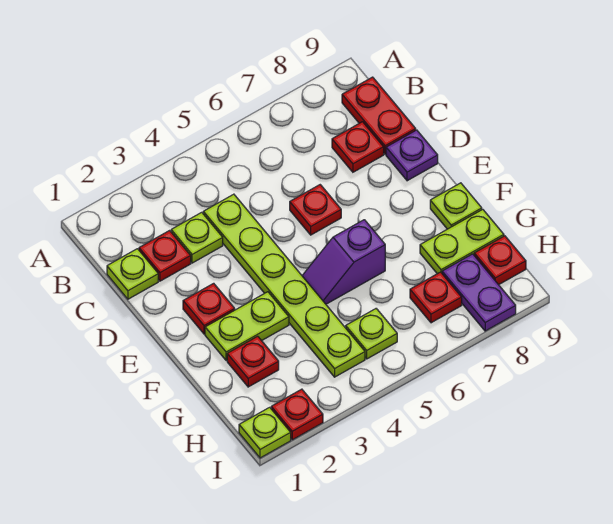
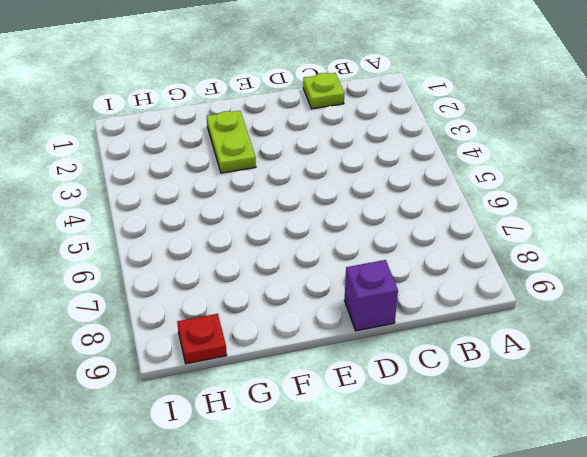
purple brick D9 level 1 -> purple plate D9 level 1
none -> red plate B9:C9 level 1
none -> red plate C2 level 1
none -> lime plate C3 level 1

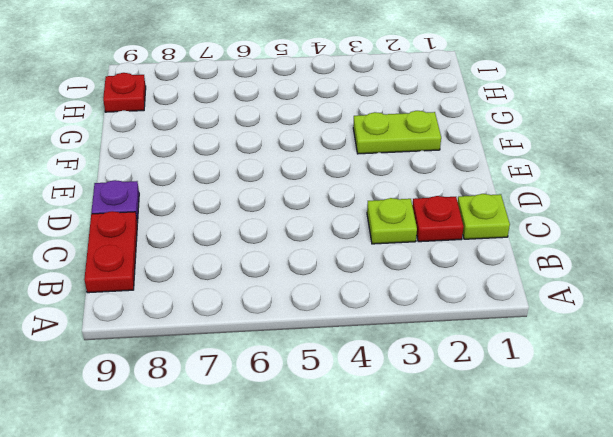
none -> lime plate C4:H4 level 1
none -> red plate C8 level 1
none -> red plate D6 level 1

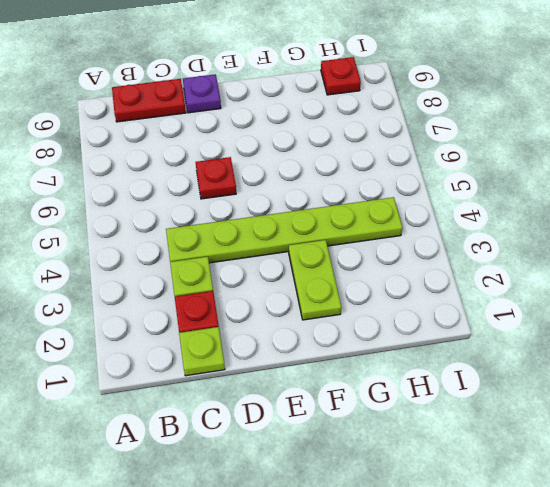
none -> red plate C8 level 1
none -> red plate E2 level 1
none -> purple slope F5:F6 level 1 top 6

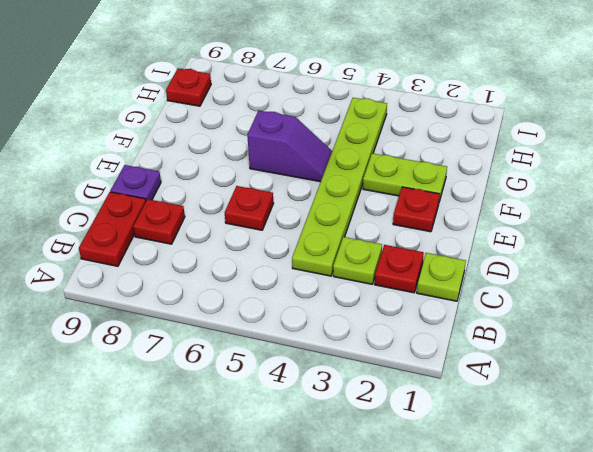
none -> lime plate F9 level 1
none -> red plate G2 level 1
none -> lime plate G8:G9 level 1

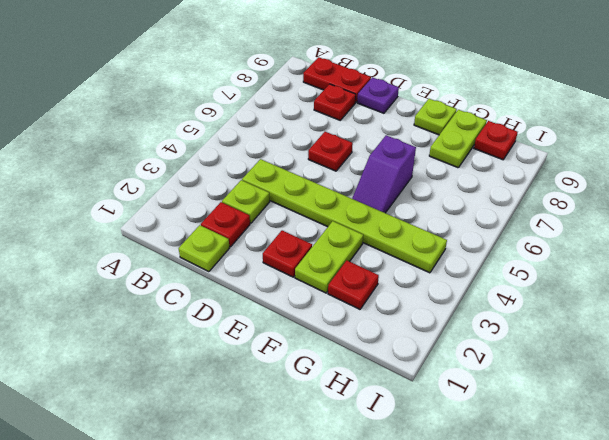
none -> lime plate H5 level 1
none -> red plate H7 level 1
none -> purple plate H8:I8 level 1

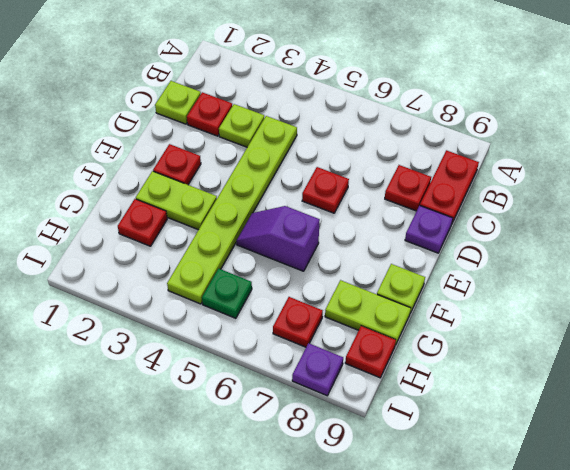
green plate H5 level 1 -> lime plate H5 level 1
purple plate I8 level 1 -> purple plate H8:I8 level 1
none -> lime plate I1 level 1
none -> red plate I2 level 1

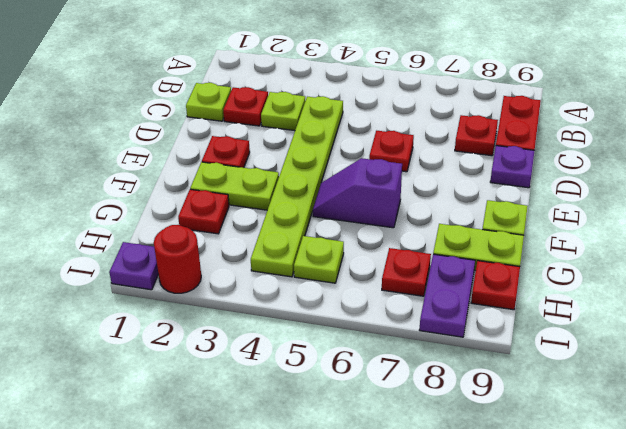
purple plate I1 level 1 -> lime plate I1 level 1
red round brick I2 level 1 -> red plate I2 level 1

